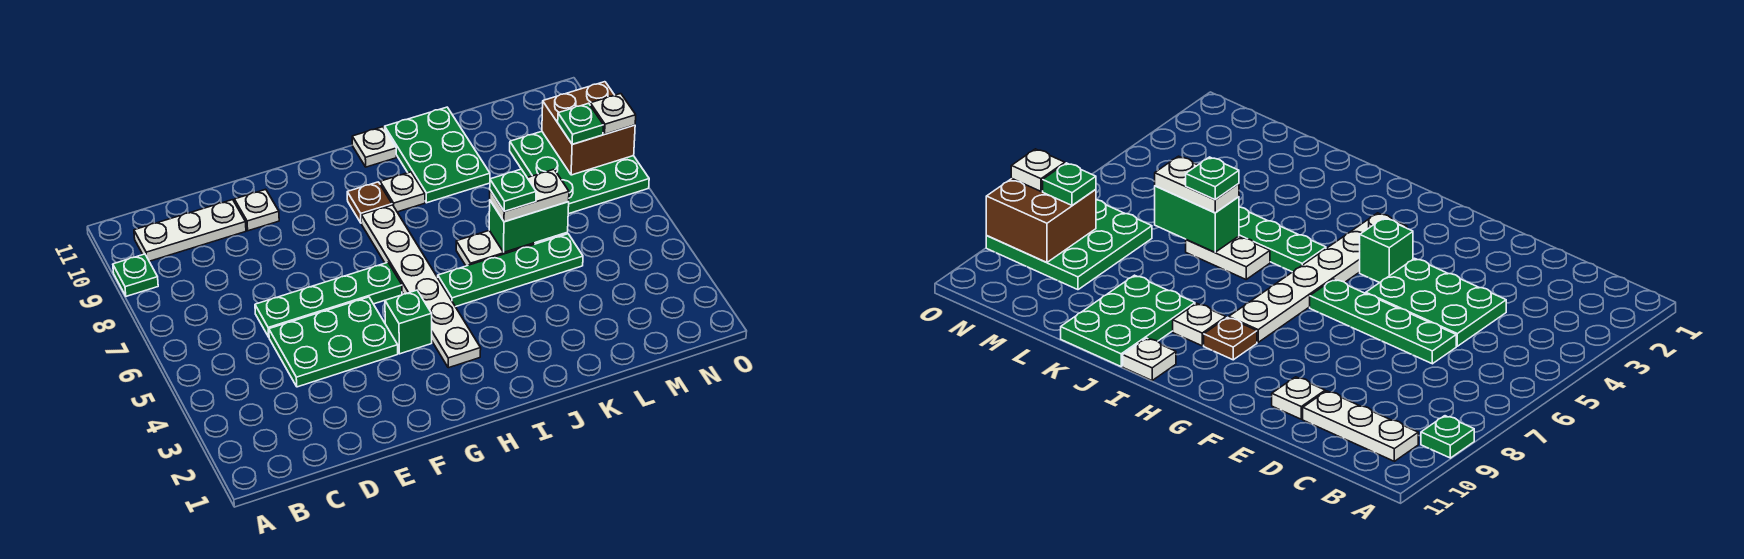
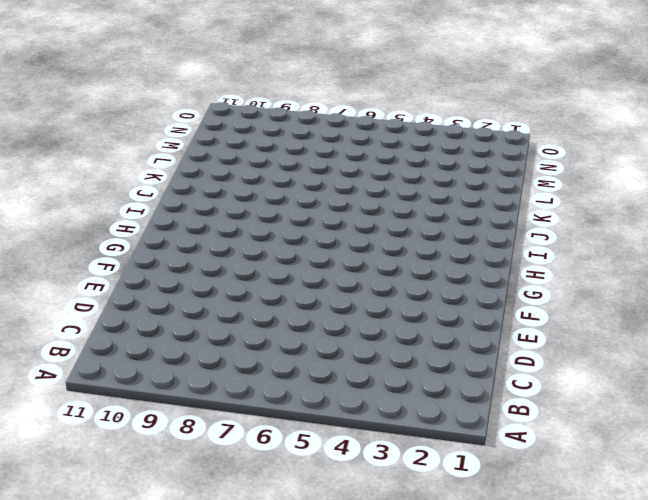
none -> green plate A9 level 1
none -> white plate B10:D10 level 1
none -> green plate D4:F5 level 1

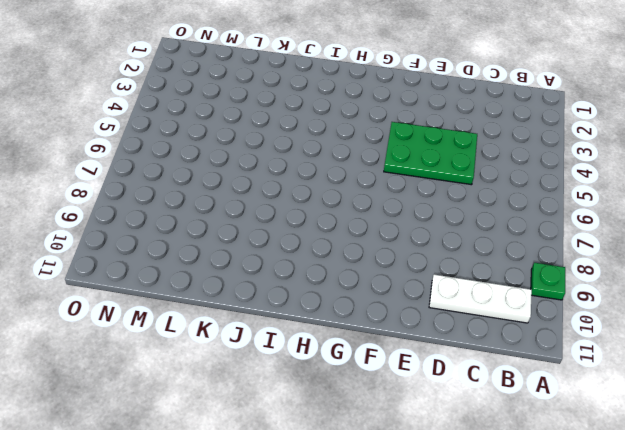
none -> green plate D6:G6 level 1
none -> white plate E10 level 1
none -> green brick G4 level 1

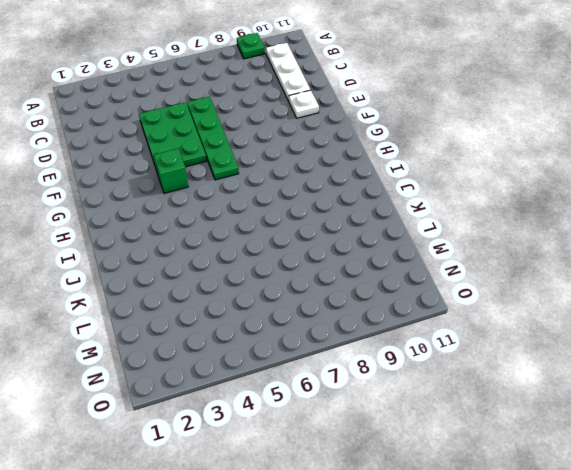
none -> white plate H3:H8 level 1
none -> brown plate H9 level 1
none -> green plate I5:L5 level 1

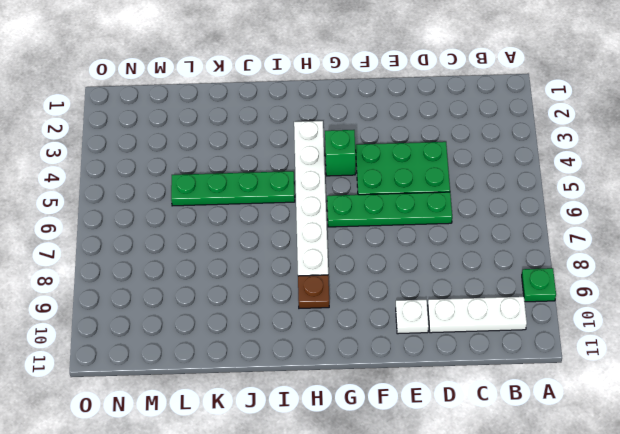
none -> white plate I9 level 1
none -> white plate I11 level 1
none -> white plate J6:K6 level 1

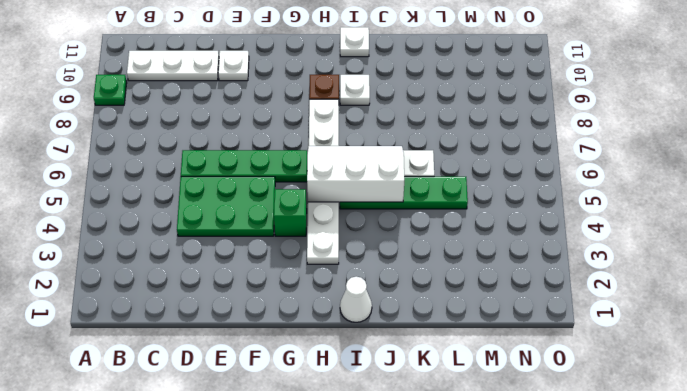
white slope H5:J6 level 2 top 5 -> none
white cone I1 level 1 -> none
none -> green plate J9:K11 level 1
none -> green plate M7:O9 level 1
none -> green brick K6:L6 level 2

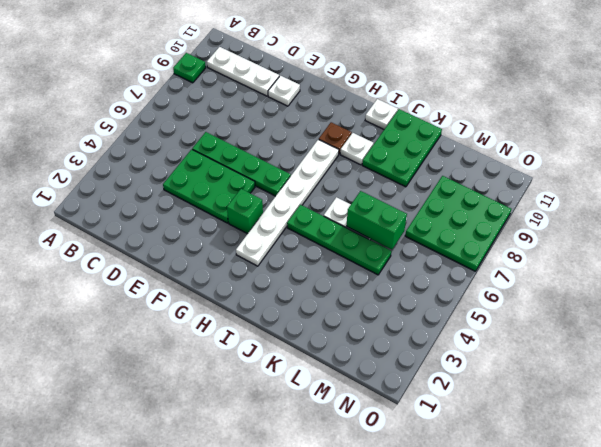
none -> brown brick N8:O9 level 2
none -> white plate K6:L6 level 3
none -> green plate N8 level 3

